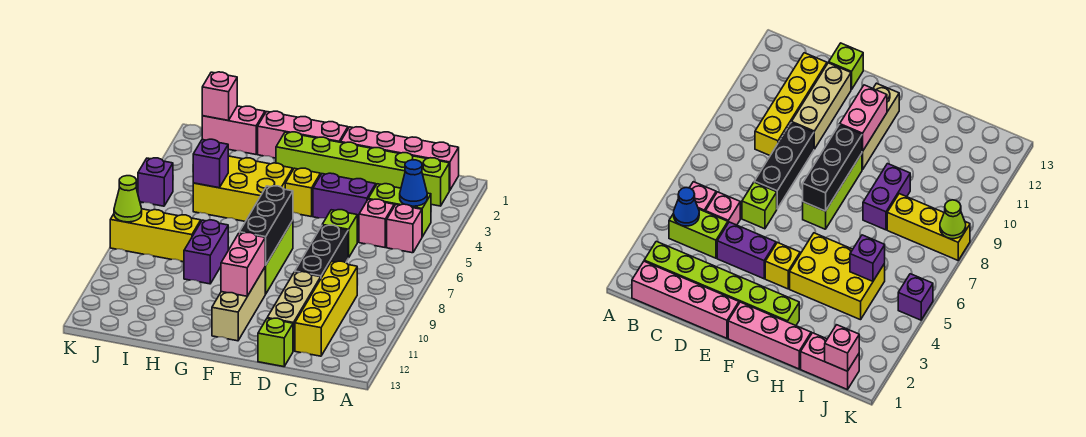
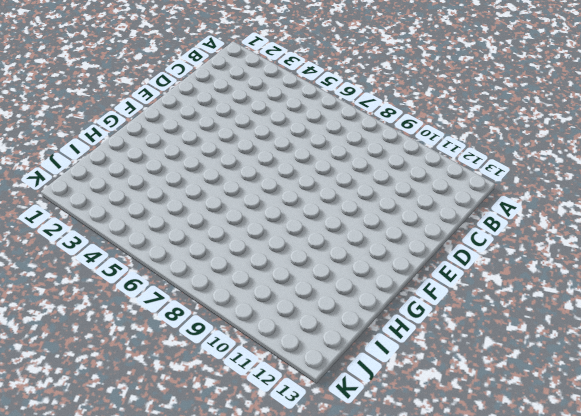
none -> pink brick B1:E1 level 1
none -> lime brick B2:G2 level 1
none -> lime brick B4:C4 level 1

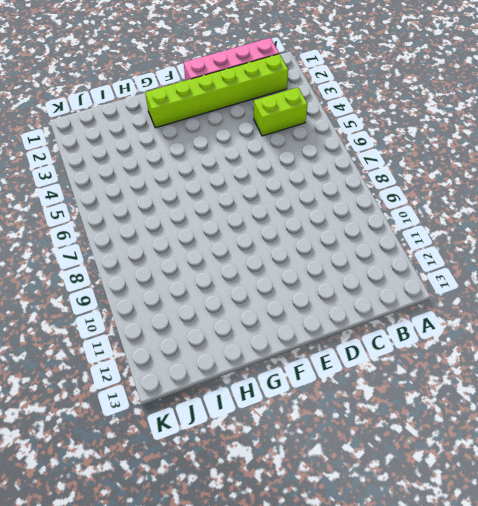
none -> pink brick B5 level 1
none -> pink brick C5 level 1
none -> yellow brick C9:C12 level 1

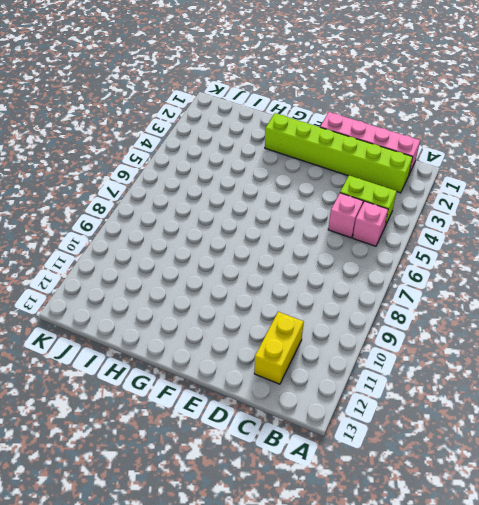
yellow brick C11:C12 level 1 -> yellow brick C9:C12 level 1
none -> purple brick D4:E4 level 1
none -> lime brick D6 level 1
none -> black brick D7:D9 level 1

